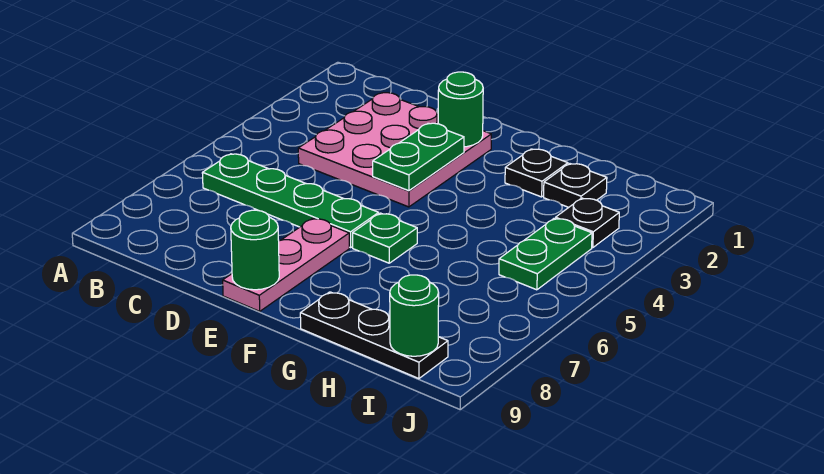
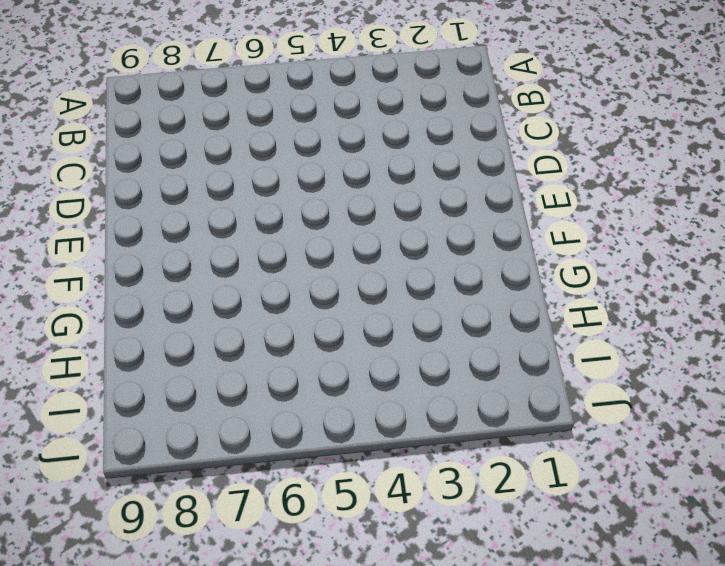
none -> green plate B6:E6 level 1
none -> pink plate C2:E4 level 1
none -> pink plate E7:E9 level 1

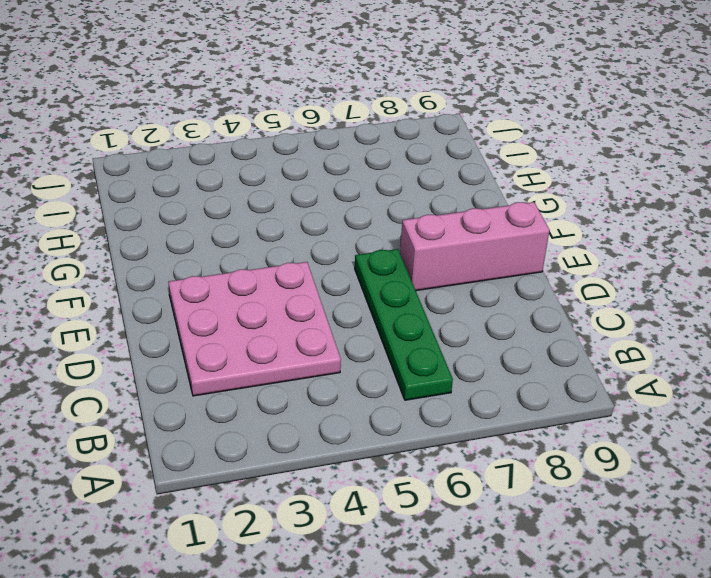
pink brick E7:E9 level 1 -> pink plate E7:E9 level 1
none -> green plate F6 level 1
none -> black plate G2 level 1
none -> black plate G9:I9 level 1

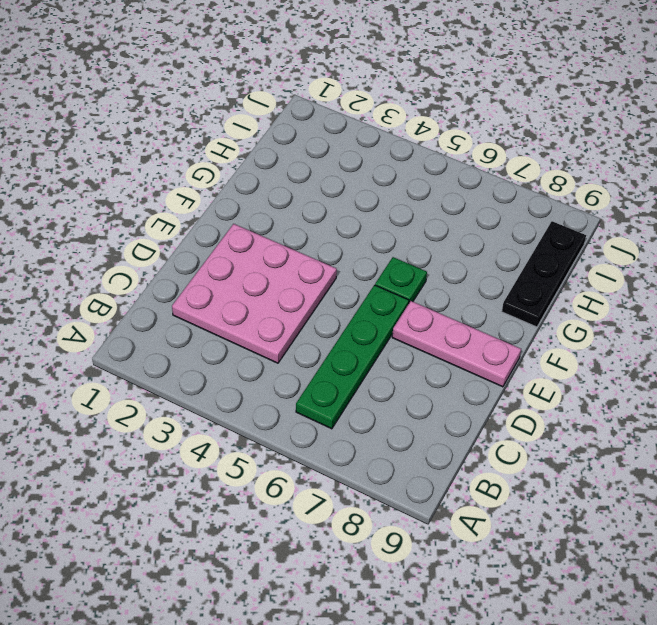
none -> black plate G2 level 1
none -> black plate H2 level 1
none -> black plate I3 level 1

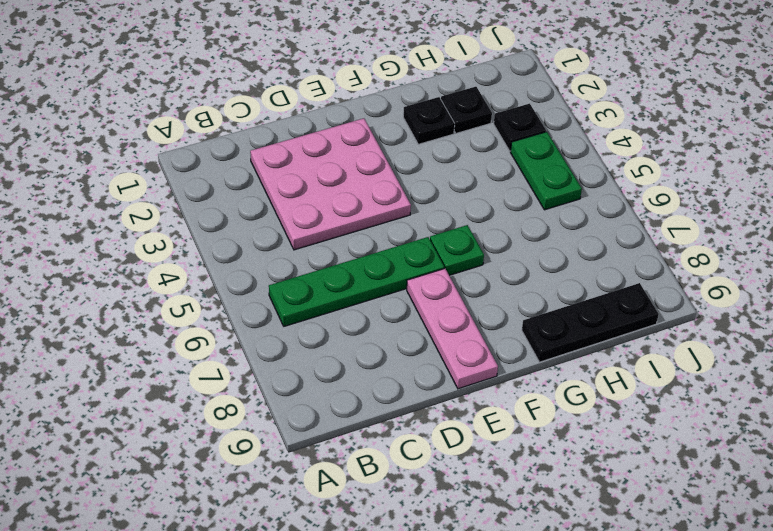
none -> green round brick E2 level 2
none -> green plate E3:E4 level 2
none -> green round brick E9 level 2

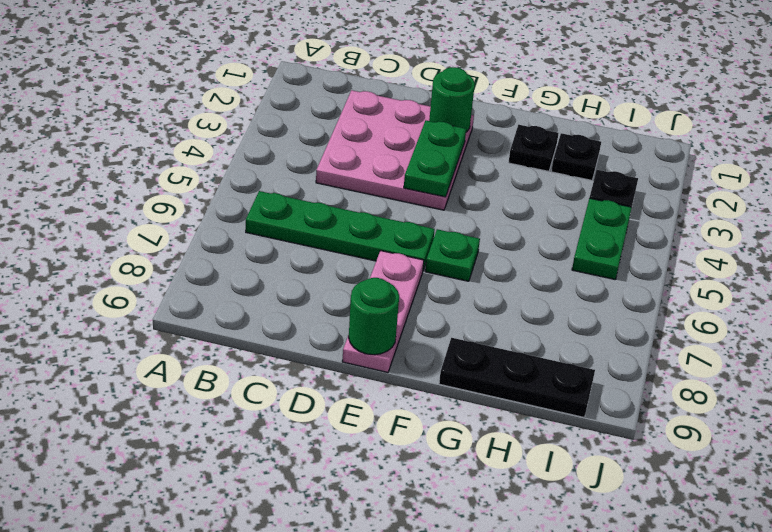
none -> green round brick I9 level 2

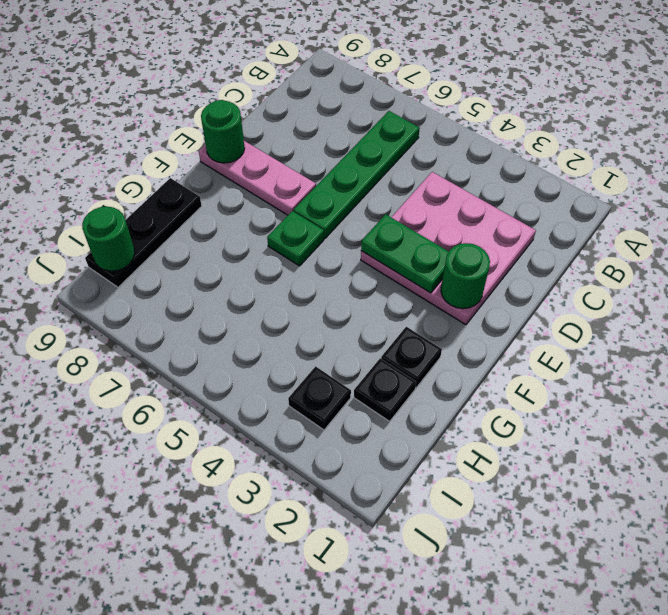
none -> green plate I4:I5 level 1

